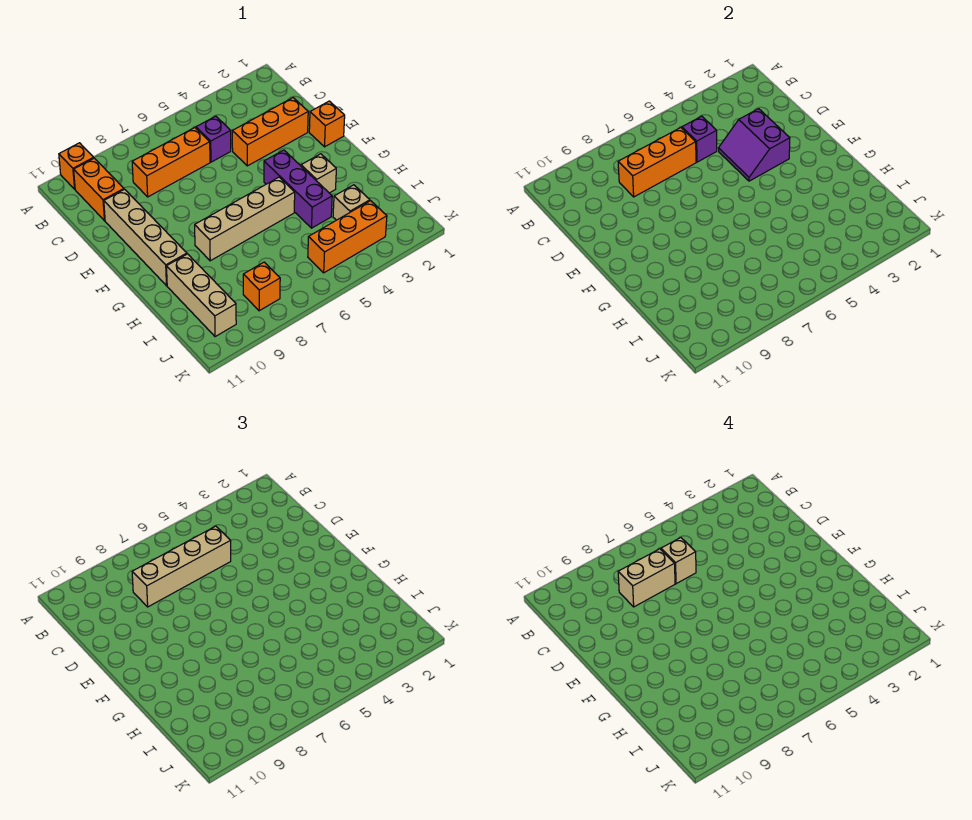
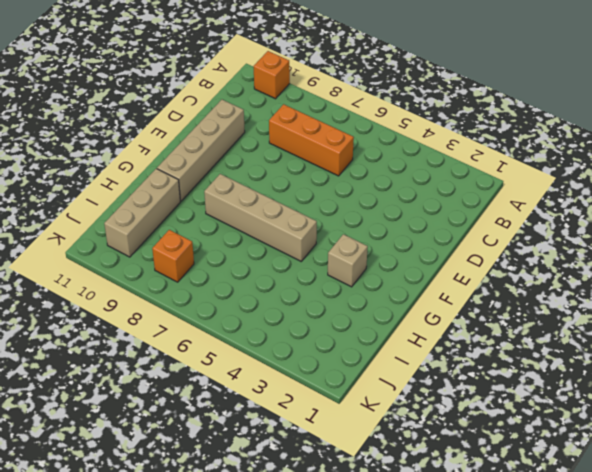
none -> orange brick B10:C10 level 1
none -> purple brick C5 level 1
none -> orange brick D2:D4 level 1

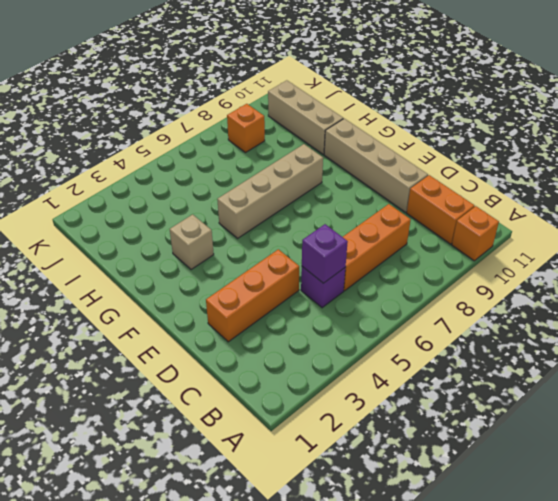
none -> orange brick E1 level 1
none -> purple brick F4:H4 level 1
none -> tan brick I3 level 1

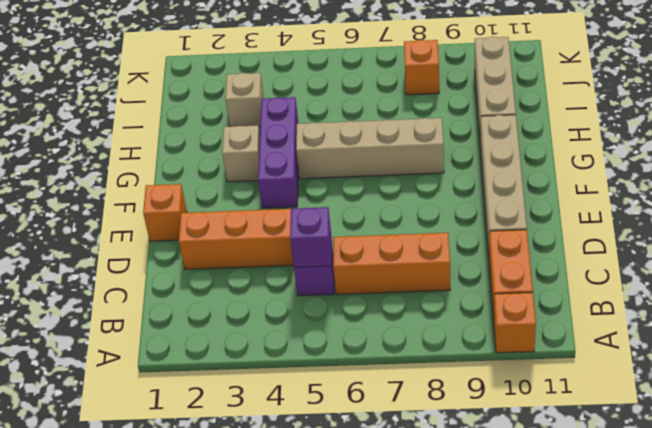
none -> orange brick J3:J5 level 1
none -> orange brick C6:C8 level 2
none -> purple slope D3:E4 level 2 top 3

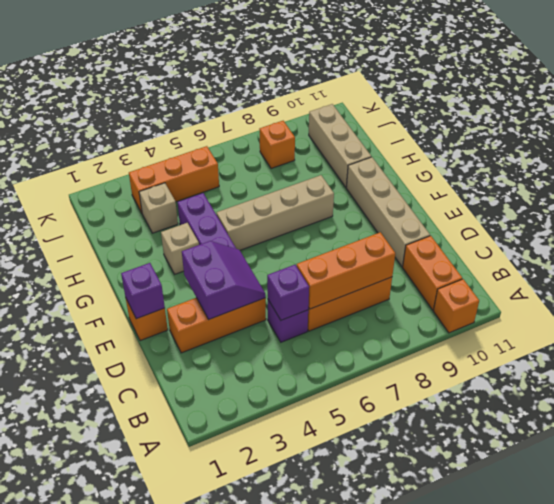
purple brick E1 level 2 -> none
none -> tan brick C5:C8 level 3
none -> tan brick C6 level 4
none -> tan brick C7:C8 level 4

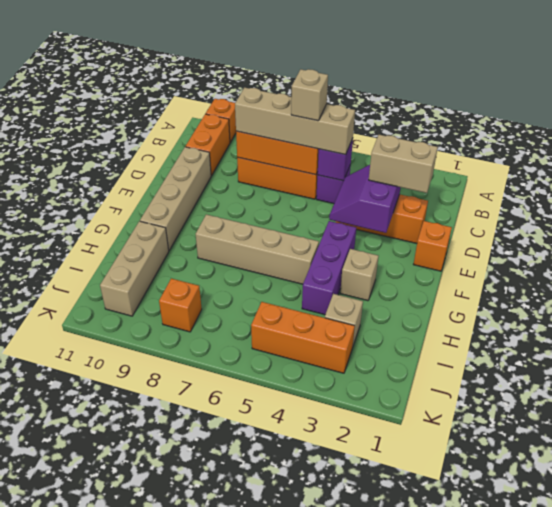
tan brick D2:D3 level 3 -> tan brick C7:C8 level 4

